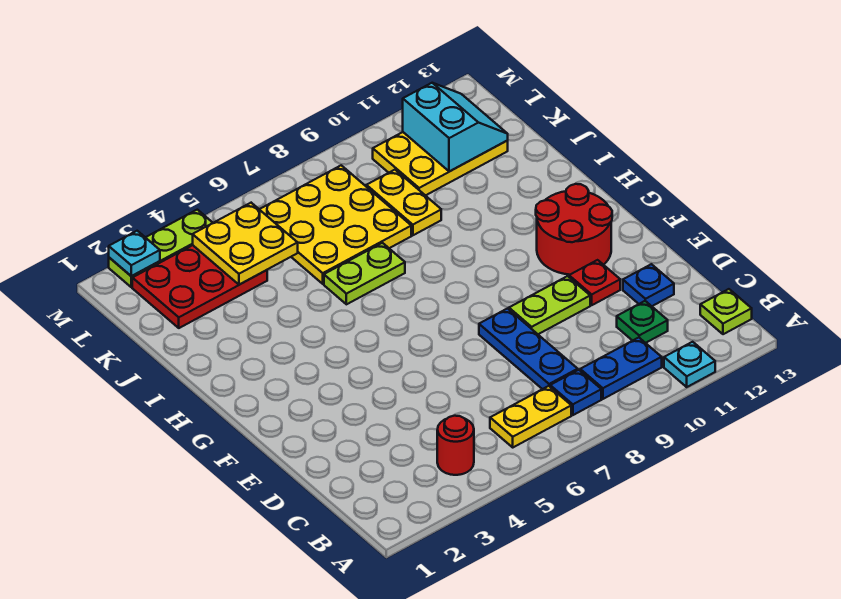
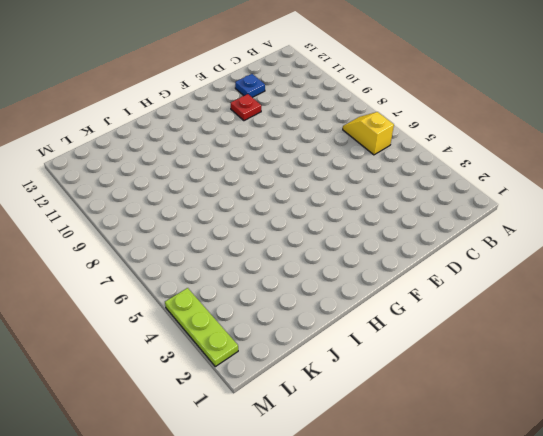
yellow slope B6:B7 level 1 top 6 -> yellow plate B6:B7 level 1
none -> cyan plate A11 level 1
none -> red round brick B4 level 1
none -> blue plate B8 level 1

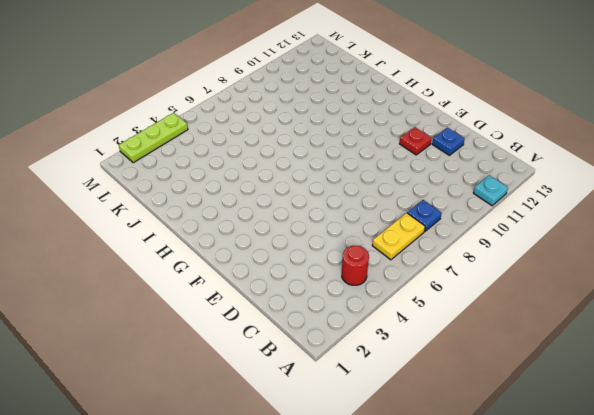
none -> blue plate B9:B10 level 1
none -> lime plate B13 level 1
none -> blue plate C8:E8 level 1

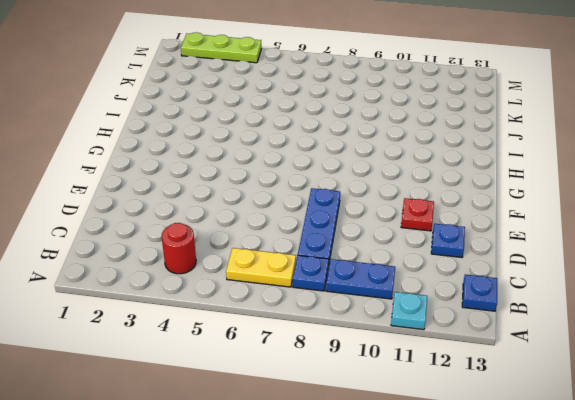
blue plate B13 level 1 -> lime plate B13 level 1
none -> green plate C11 level 1
none -> lime plate E9:E10 level 1
none -> red round brick F11:G12 level 1

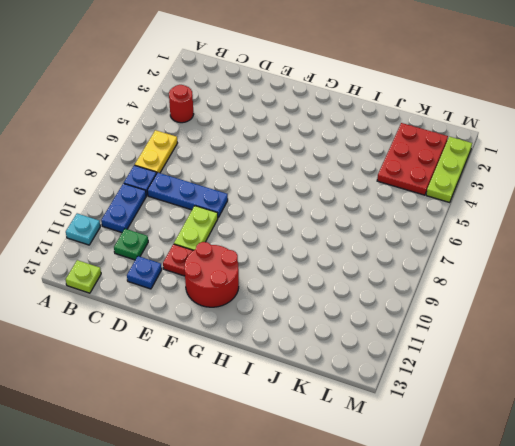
none -> lime plate I6:I7 level 1
none -> yellow plate J6:L8 level 1
none -> yellow plate J9:K9 level 1

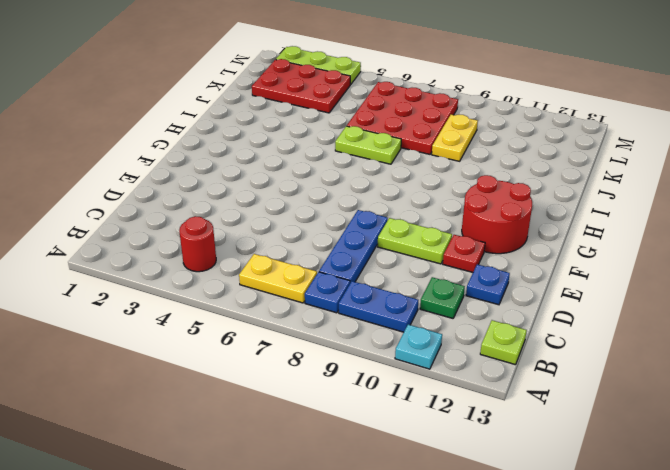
red plate J6:L8 level 1 -> yellow plate J6:L8 level 1
none -> yellow plate K10:L12 level 1
none -> yellow plate K4:L5 level 2
none -> cyan slope K11:L12 level 2 top 11

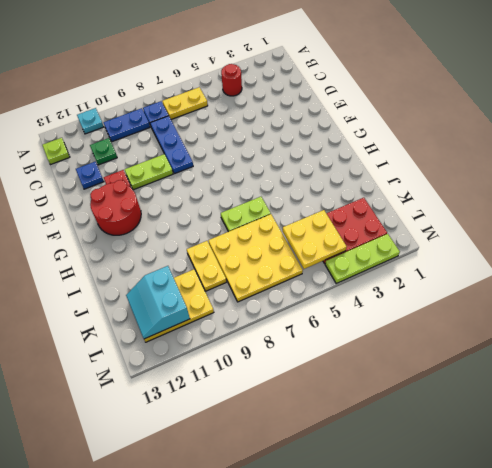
none -> cyan plate M2 level 2

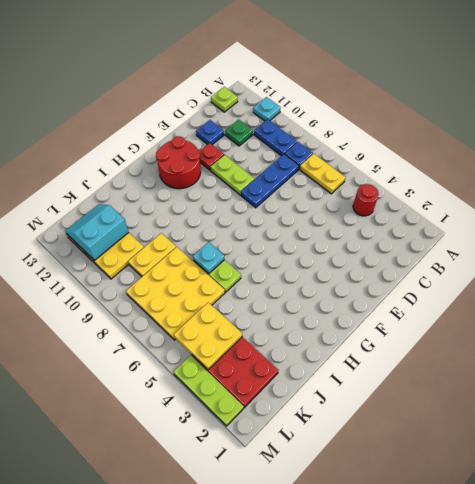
cyan plate I7 level 2 -> cyan plate M2 level 2

